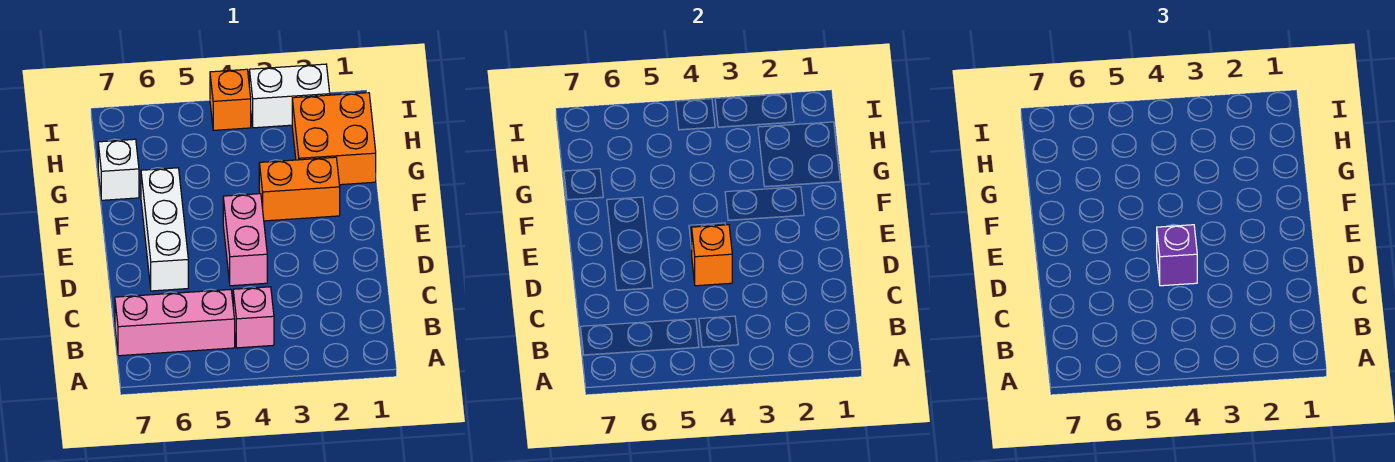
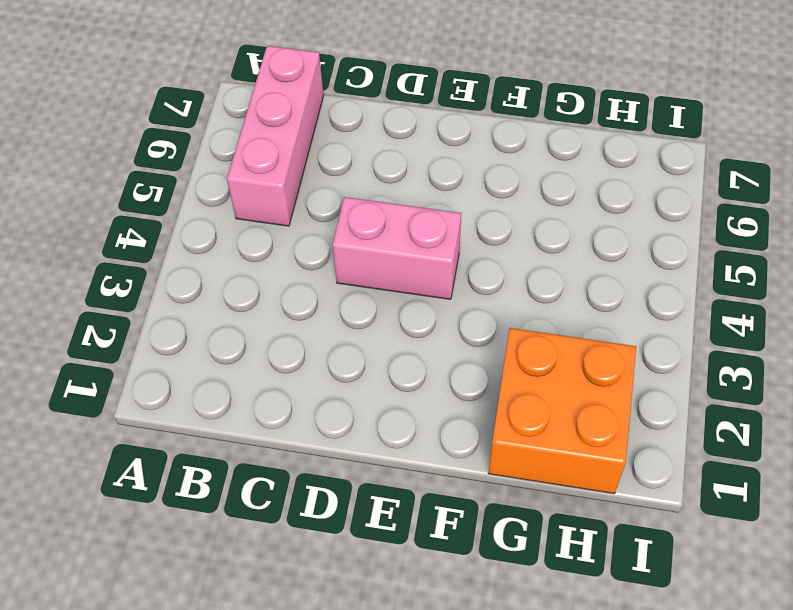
none -> pink brick B4 level 1
none -> white brick D6:F6 level 1

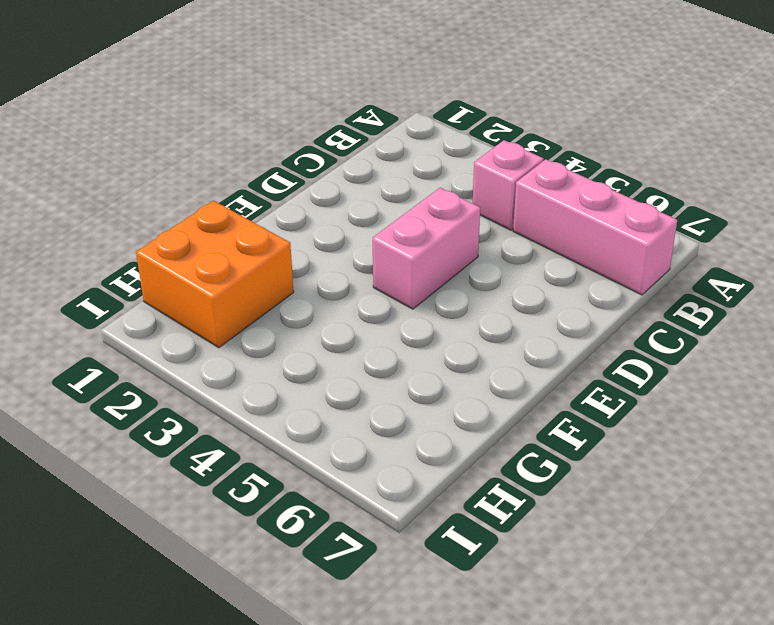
none -> white brick D6:F6 level 1
none -> orange brick F2:F3 level 1

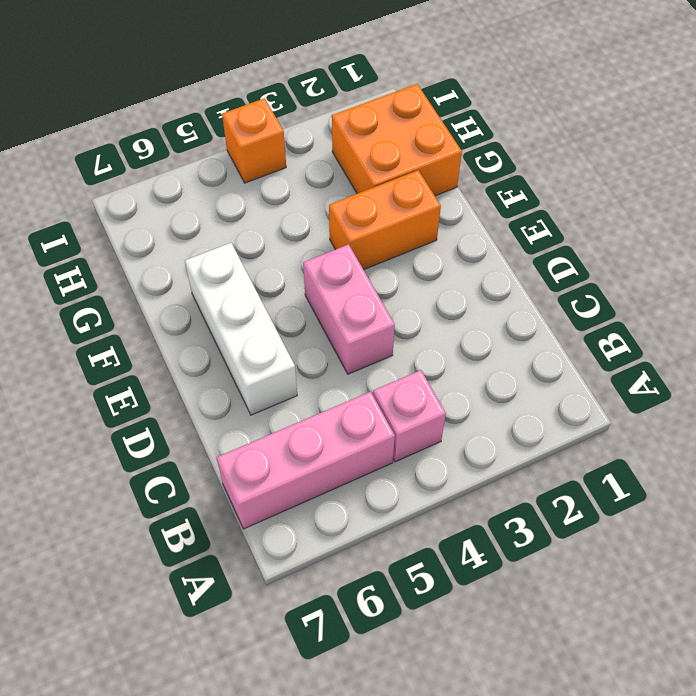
none -> white brick G7 level 1
none -> white brick I2:I3 level 1

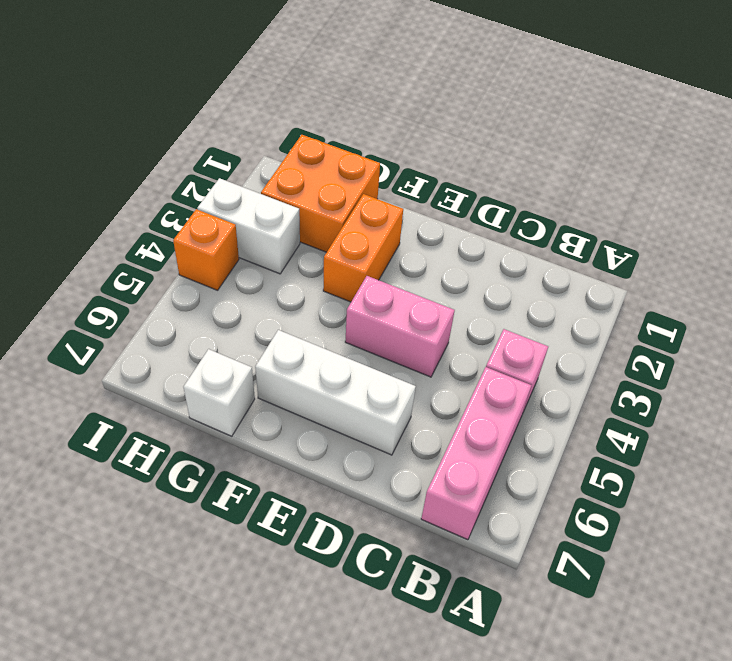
white brick H3:I3 level 1 -> white brick I2:I3 level 1
none -> orange brick D4 level 2
none -> purple brick D4 level 3

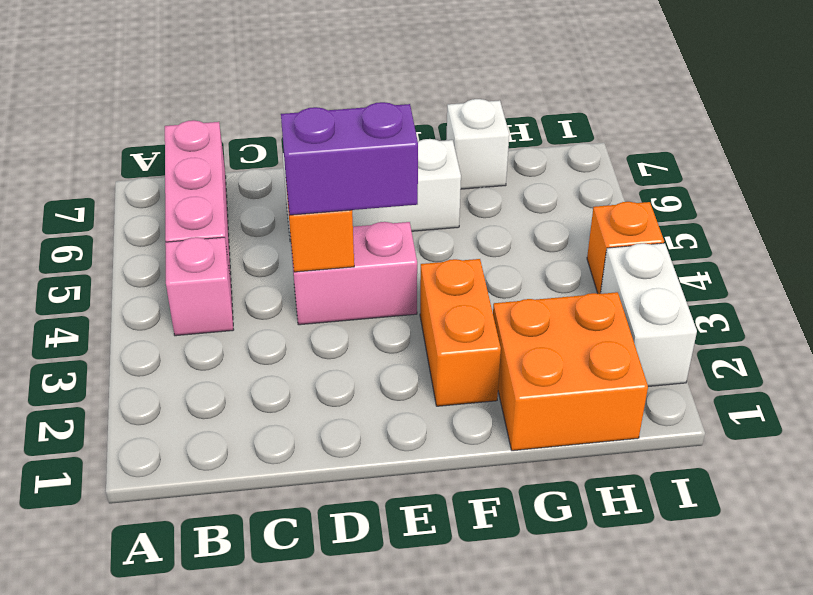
purple brick D4:E4 level 3 -> purple brick D4 level 3

